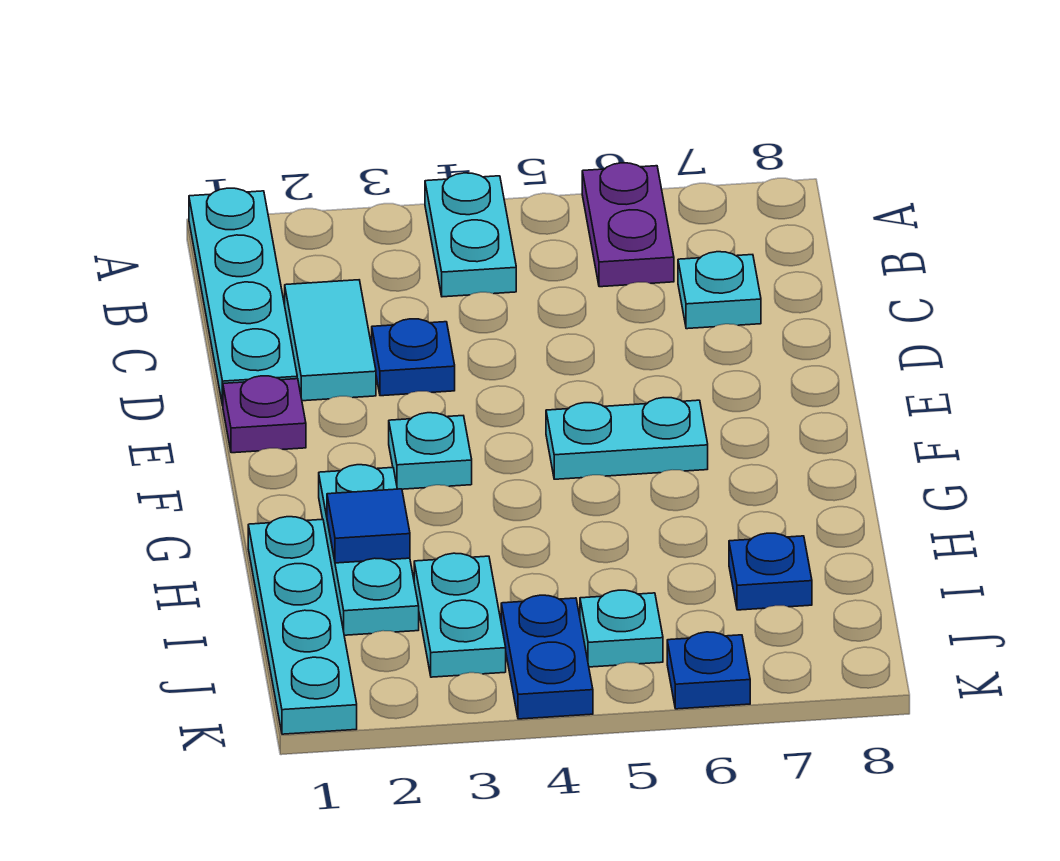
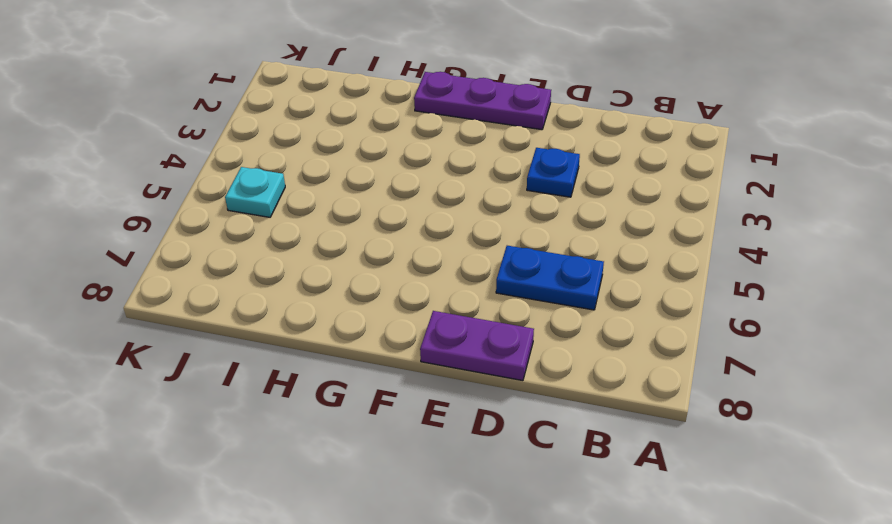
blue plate C6:D6 level 1 -> blue plate J4:K4 level 1
purple plate D8:E8 level 1 -> purple plate A6:B6 level 1
purple plate E1:G1 level 1 -> purple plate E1 level 1
none -> cyan plate A1:D1 level 1
none -> cyan plate A4:B4 level 1
none -> cyan tile C2:D2 level 1

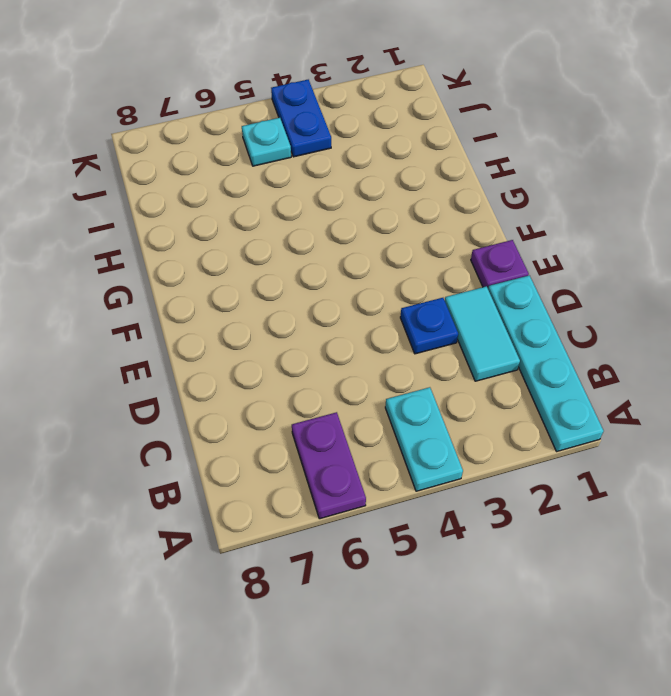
none -> cyan plate C7 level 1
none -> cyan plate F3 level 1
none -> cyan plate F5:F6 level 1

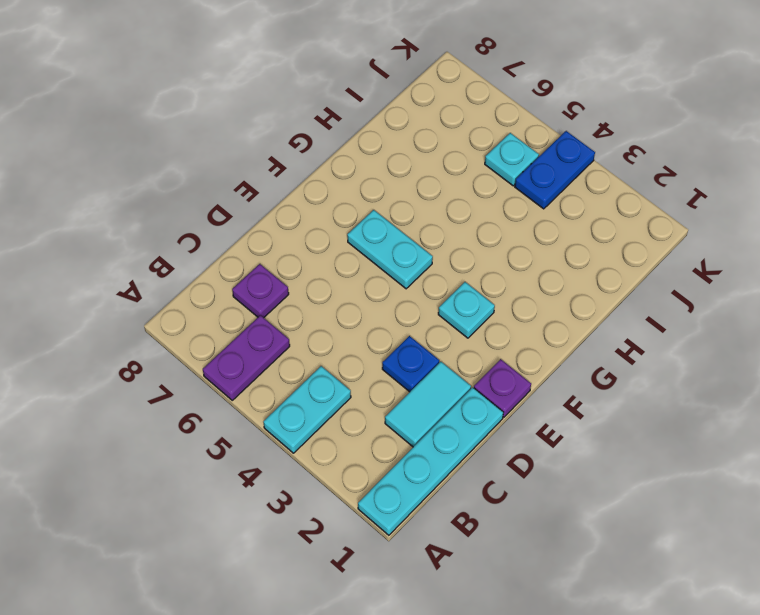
purple plate C7 level 1 -> cyan plate C7 level 1
none -> cyan plate G2:I2 level 1
none -> cyan plate H1:K1 level 1
none -> cyan plate I3:J3 level 1

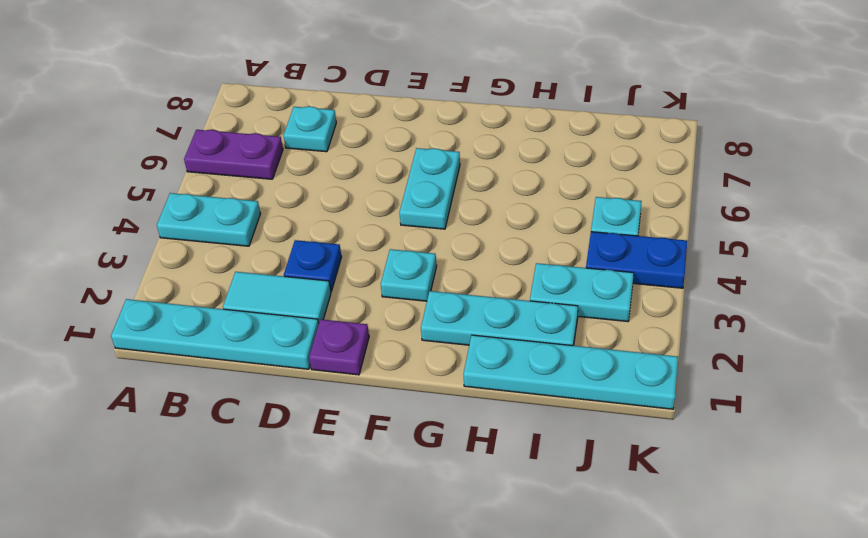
none -> blue plate I7 level 1
none -> blue plate K6 level 1
none -> blue tile H2 level 2

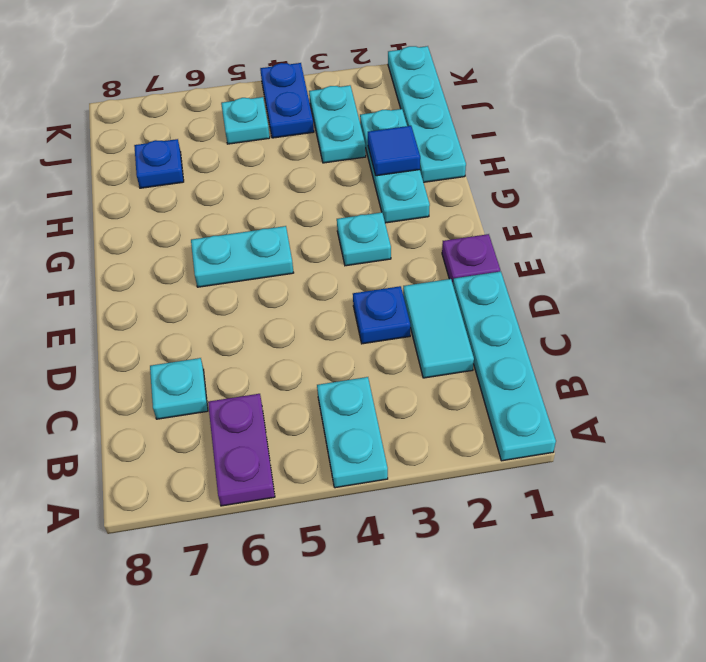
none -> blue plate K6 level 1

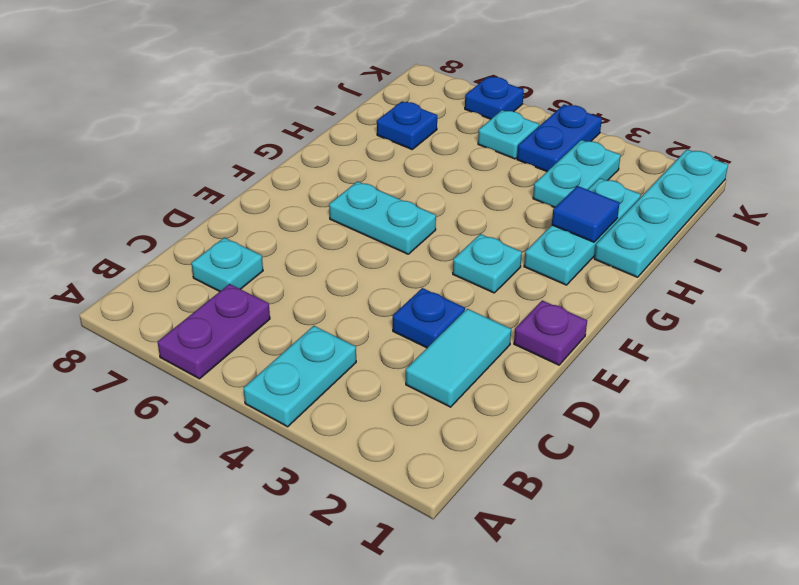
none -> cyan plate A1:D1 level 1

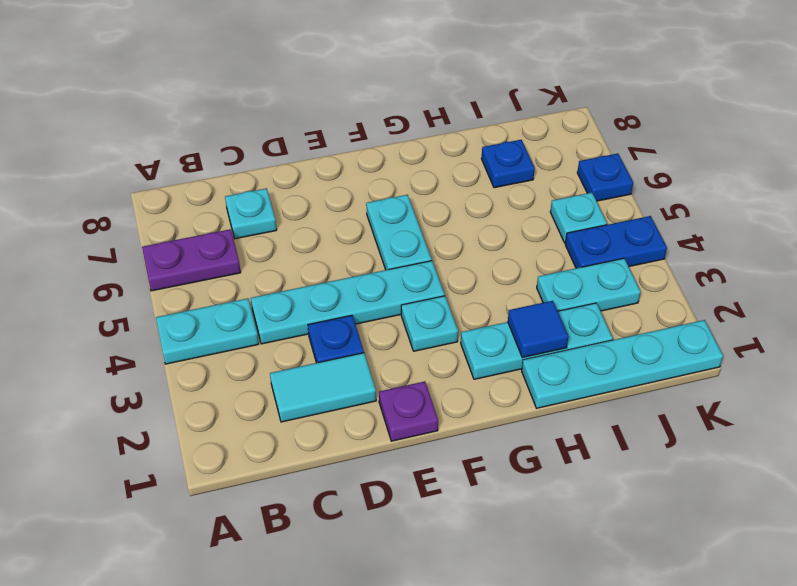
cyan plate C4:F4 level 1 -> cyan plate A1:D1 level 1

